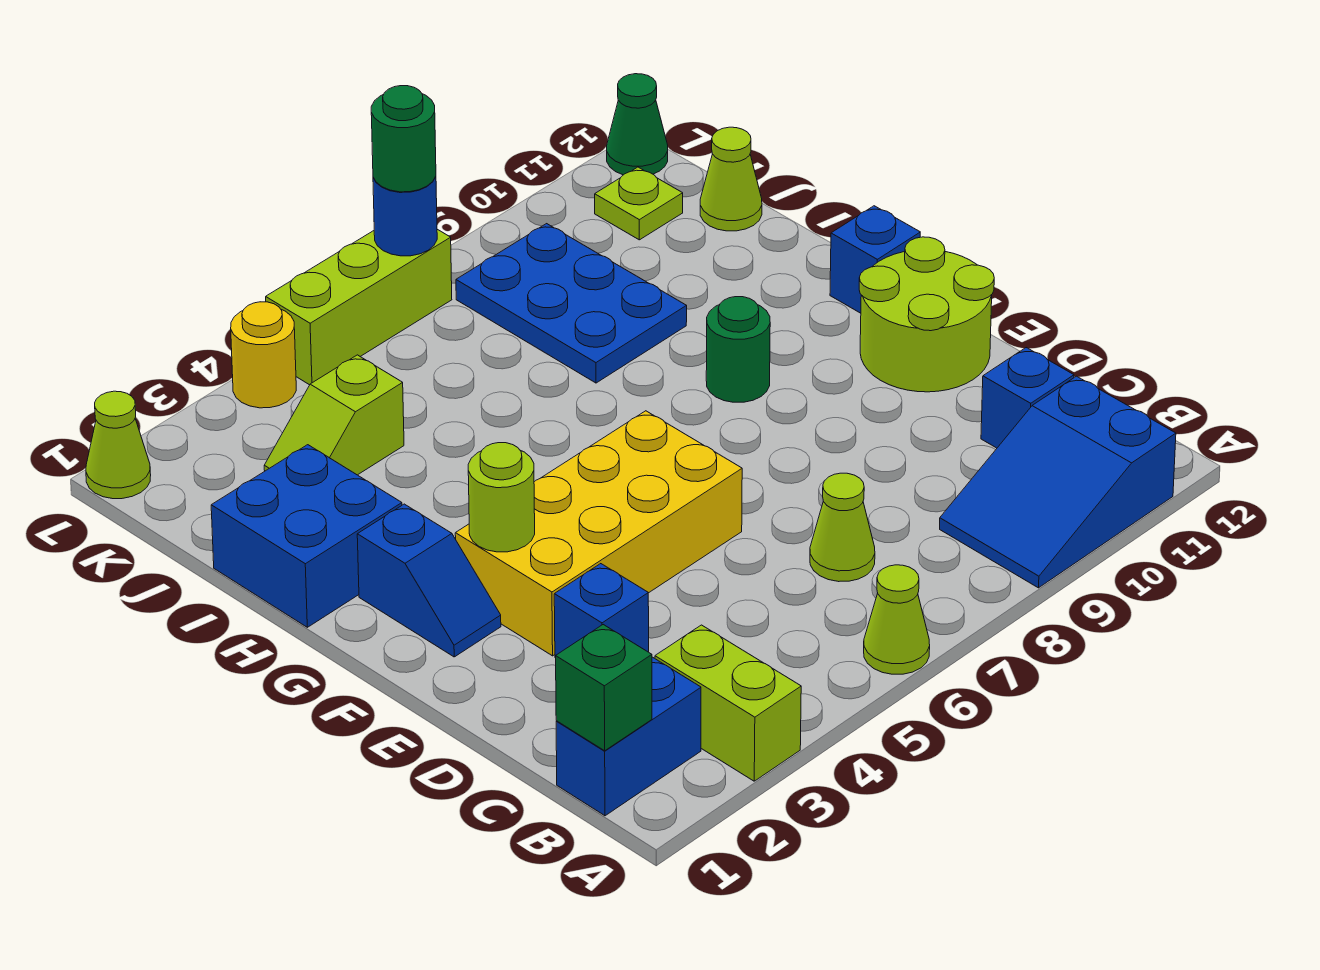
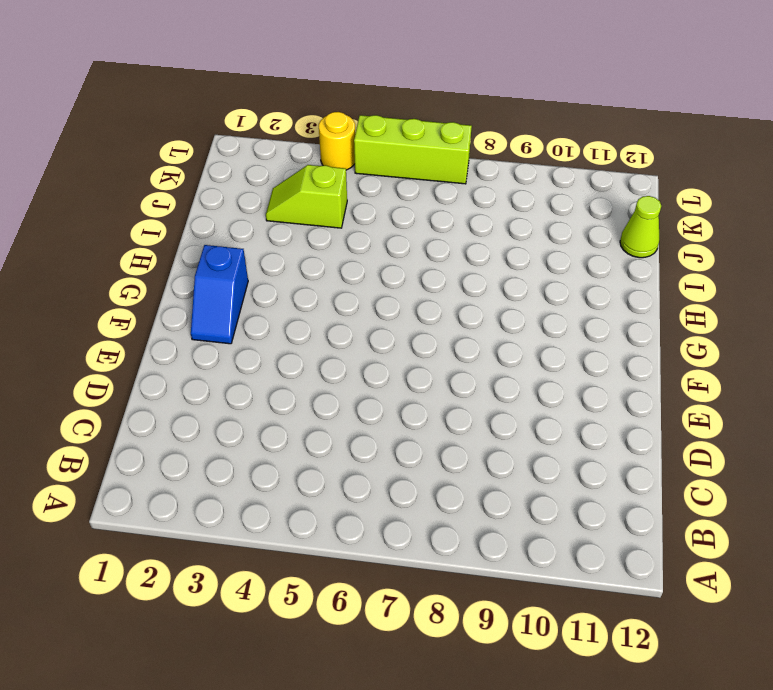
none -> lime brick A3:B3 level 1
none -> lime cone A6 level 1
none -> blue slope A9:B11 level 1 top 11

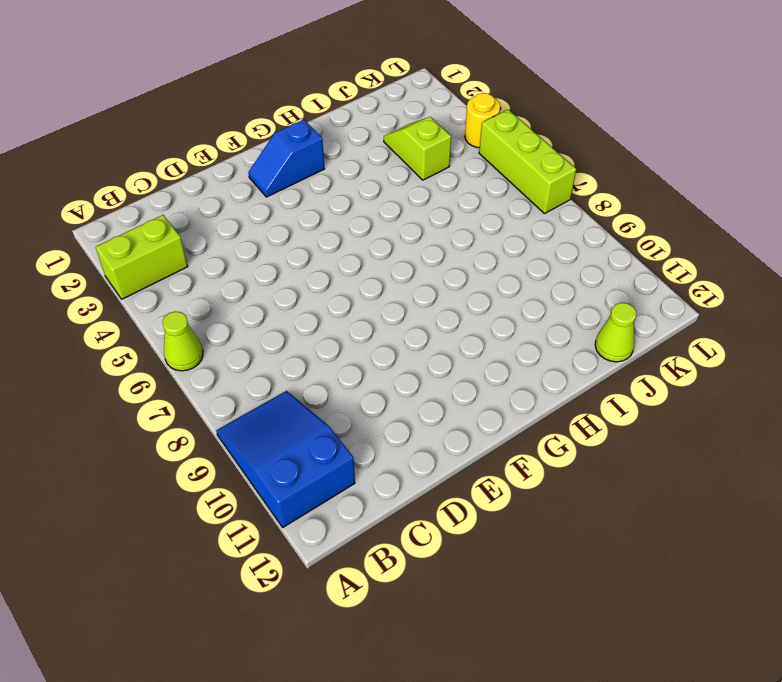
none -> blue brick B1:B2 level 1
none -> lime cone C7 level 1
none -> blue brick C11 level 1

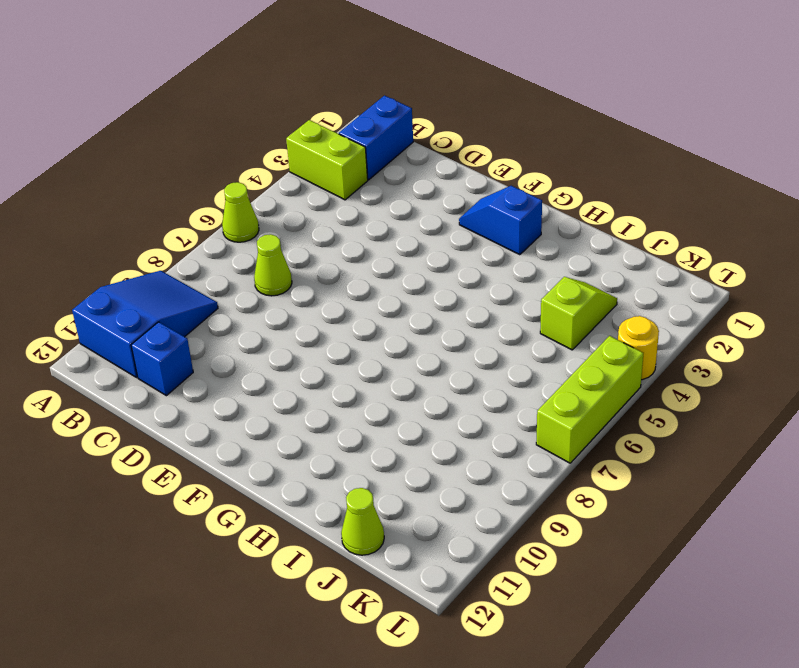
none -> blue brick D3 level 1
none -> yellow brick E3:F6 level 1
none -> lime round brick E11:F12 level 1

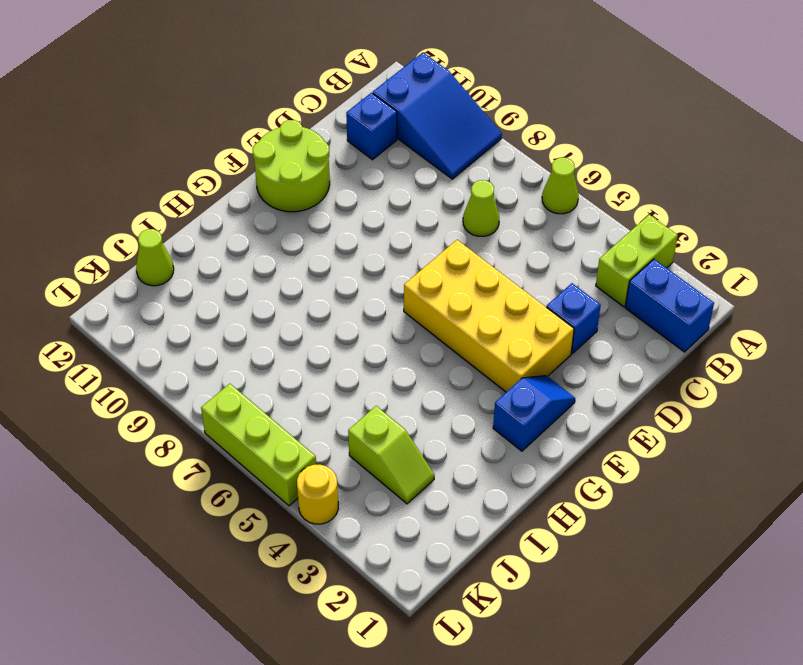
none -> green round brick G9 level 1
none -> blue brick G12 level 1
none -> blue brick H1:I2 level 1

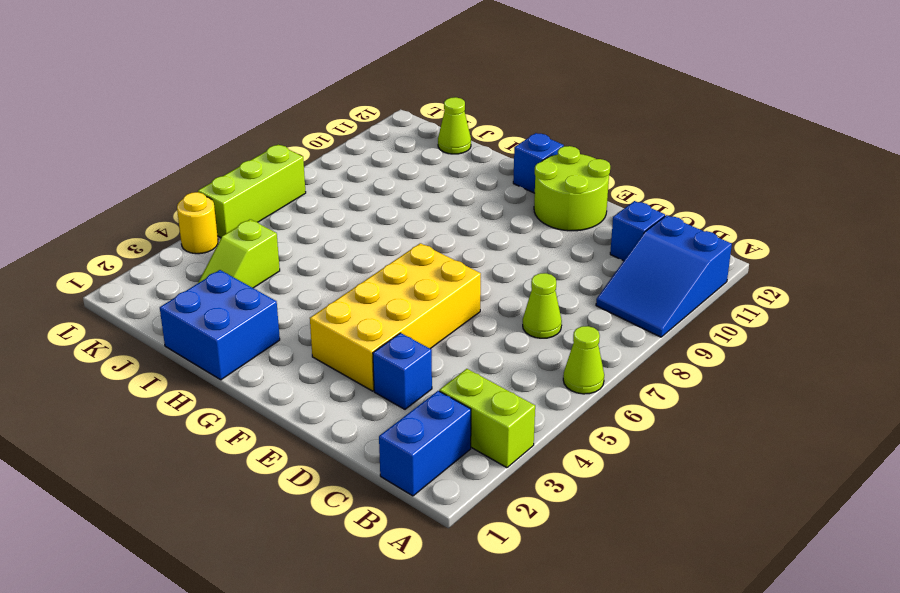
none -> blue slope F2:G2 level 1 top G
none -> green round brick G9 level 1
none -> blue plate I8:K9 level 1

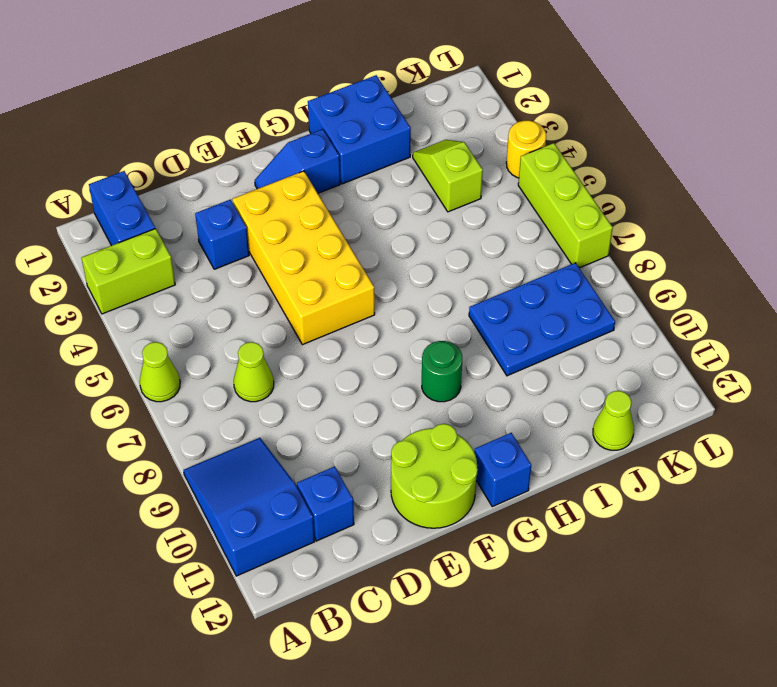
none -> lime plate K11 level 1
none -> lime cone L1 level 1
none -> green cone L12 level 1

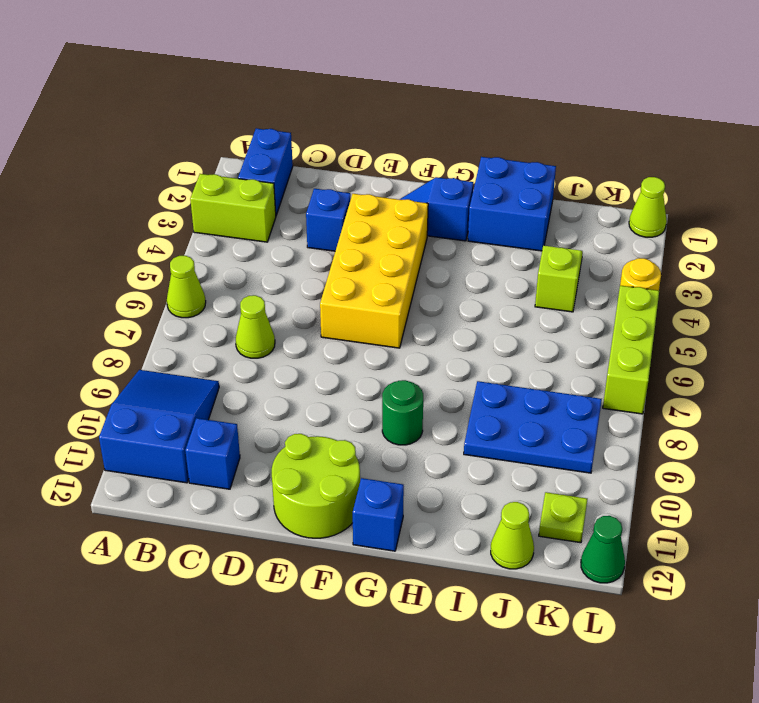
none -> green brick B1 level 2
none -> lime round brick F3 level 2
none -> blue round brick L7 level 2

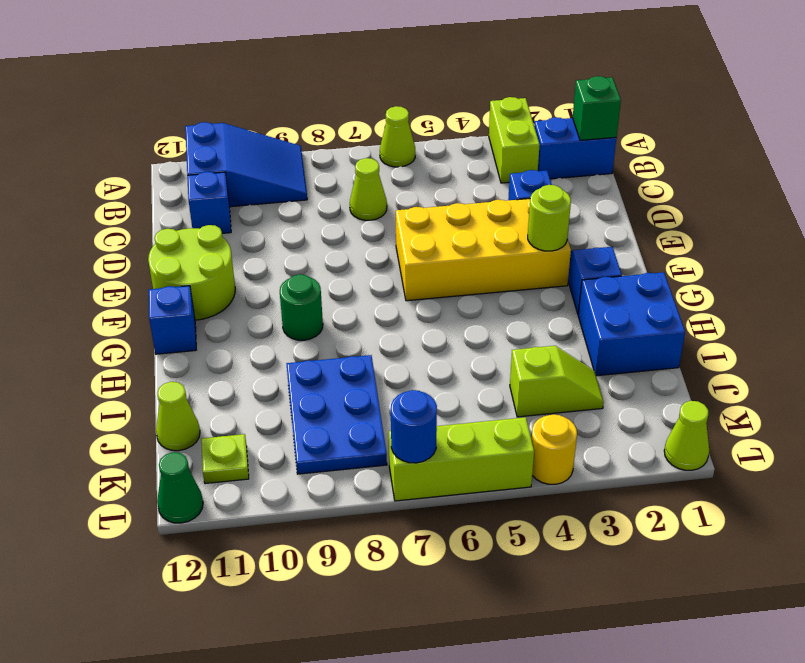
none -> green round brick L7 level 3

